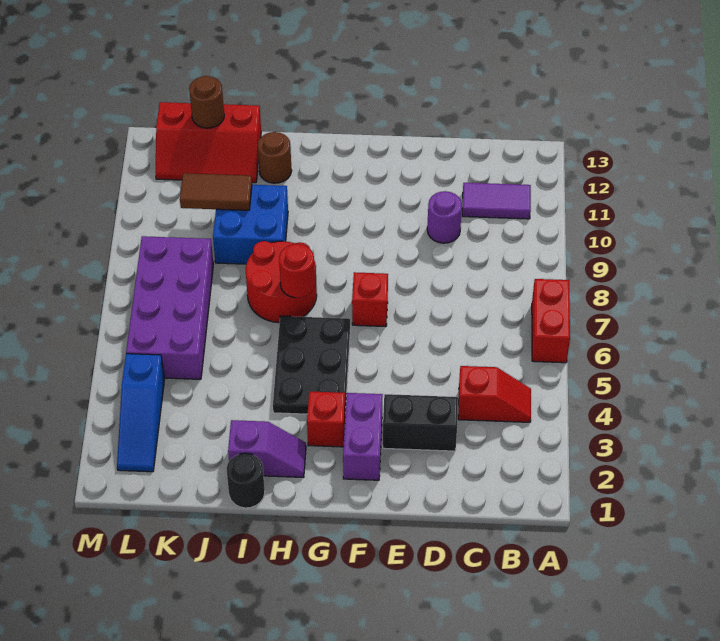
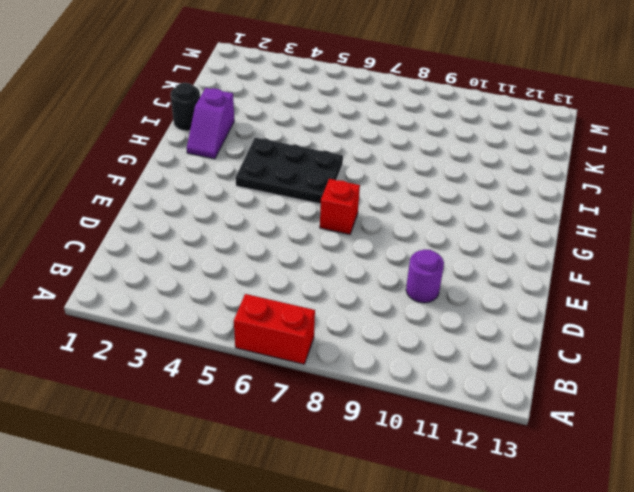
none -> red slope B4:C4 level 1 top C
none -> purple tile B11:C11 level 1
none -> black brick D3:E3 level 1

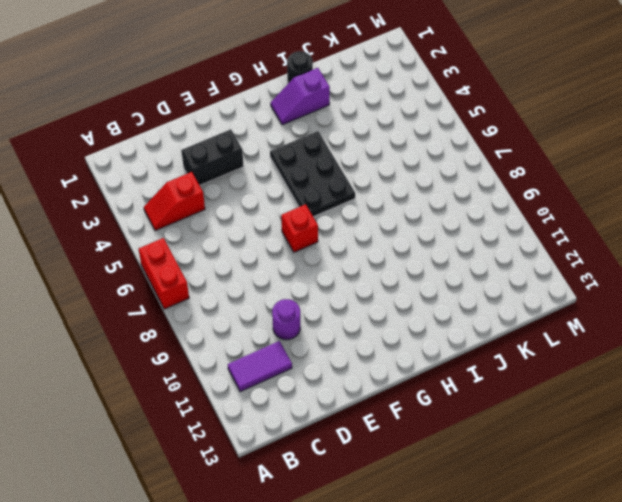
none -> purple brick F2:F3 level 1
none -> red brick G3 level 1
none -> red round brick H7:I8 level 1

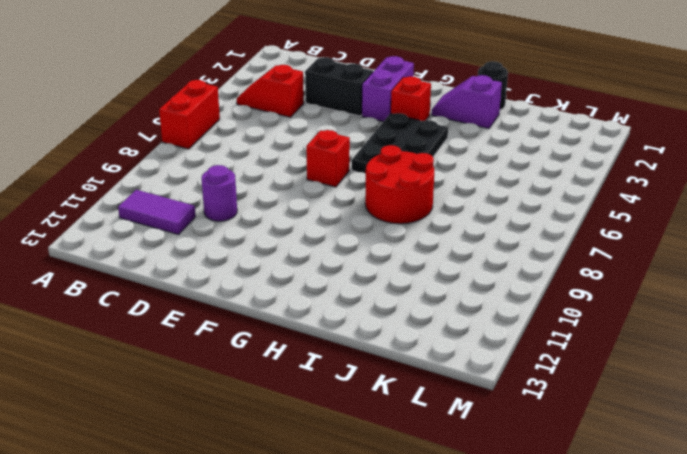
none -> blue brick I9:J10 level 1
none -> brown round brick I12 level 1
none -> red slope J12:L13 level 1 top 13

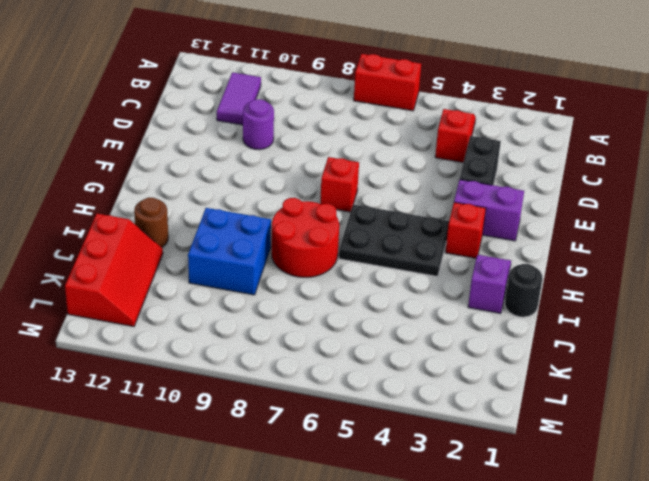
none -> purple brick K5:L8 level 1
none -> blue slope L2:L4 level 1 top 4
none -> red round brick H7 level 2

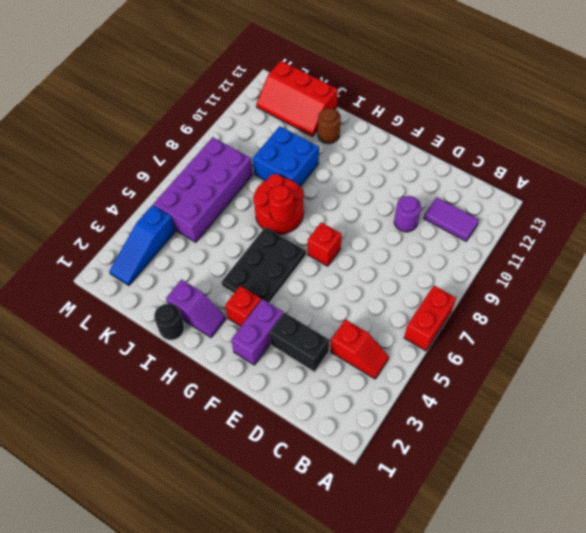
none -> brown tile J10:K10 level 2
none -> brown round brick K13 level 2

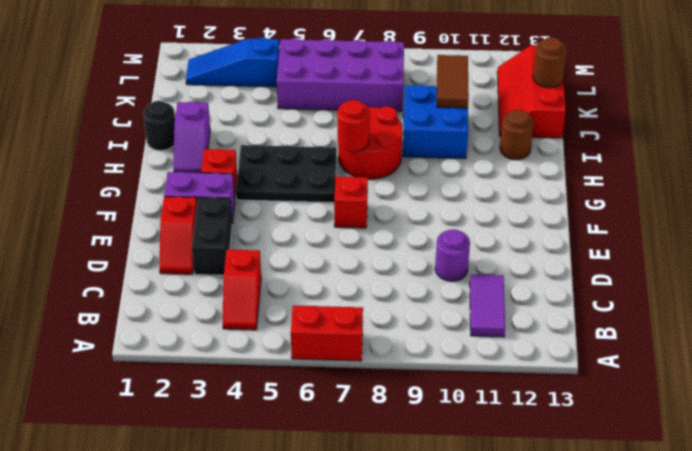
red slope D2:E2 level 1 top E -> none

